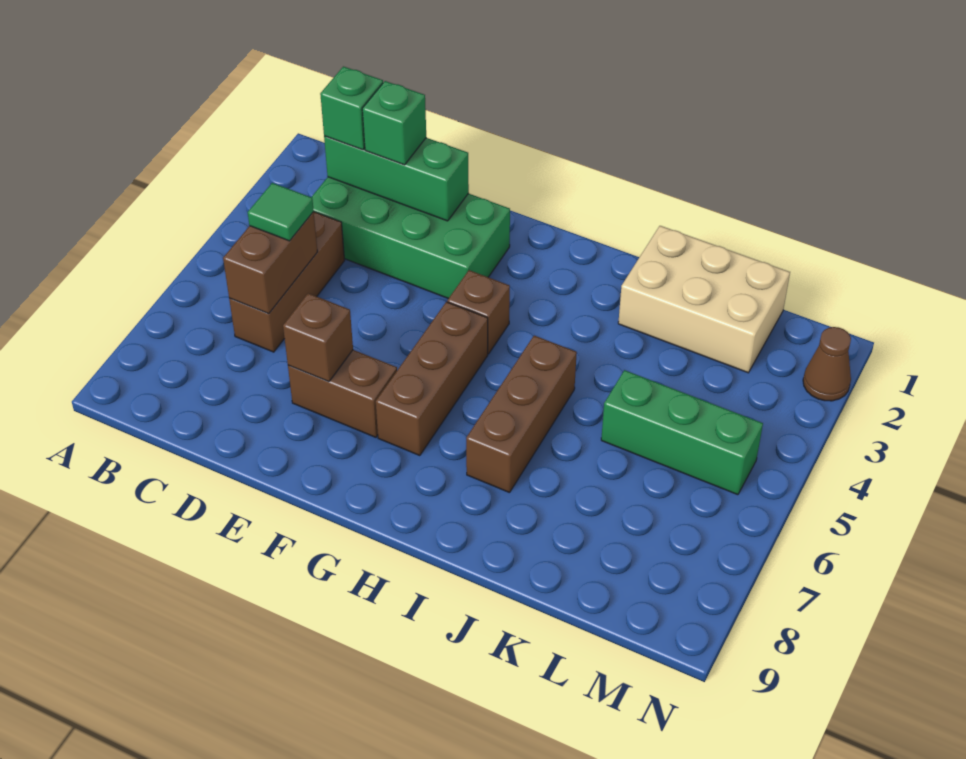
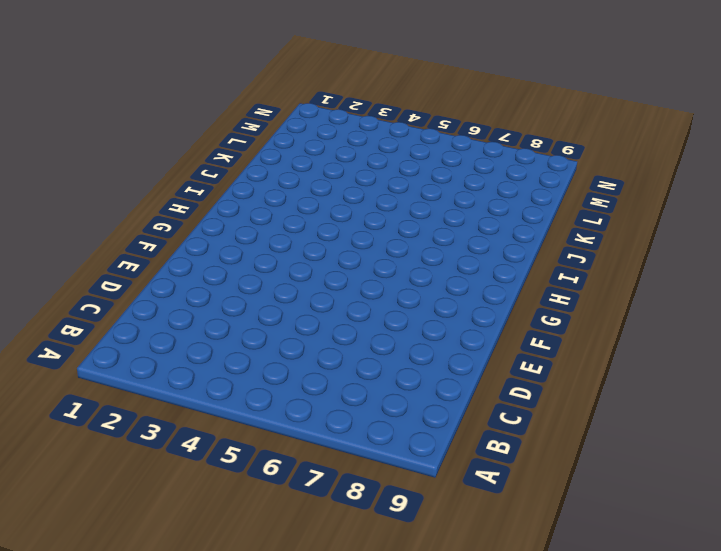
none -> green brick C2:F3 level 1
none -> brown brick C4:C6 level 1
none -> brown brick E7:F7 level 1

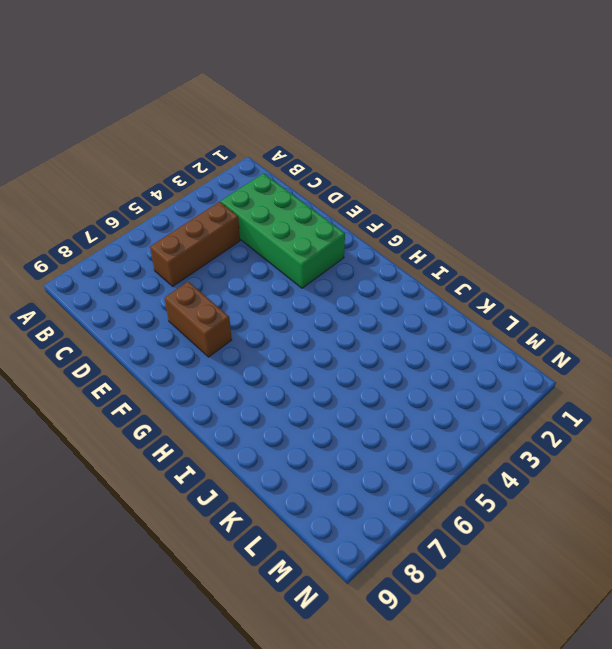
none -> brown brick G4 level 1
none -> brown brick G5:G7 level 1
none -> brown brick I5:I7 level 1

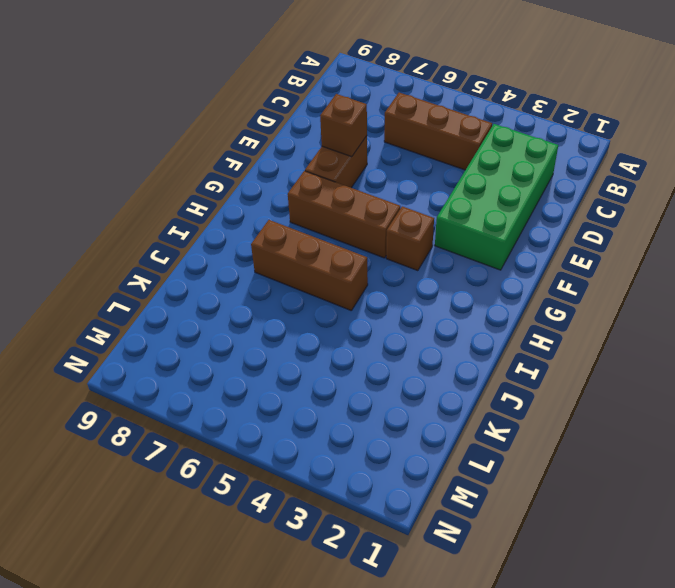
none -> tan brick J1:L2 level 1
none -> green brick K5:M5 level 1
none -> brown cone N2 level 1

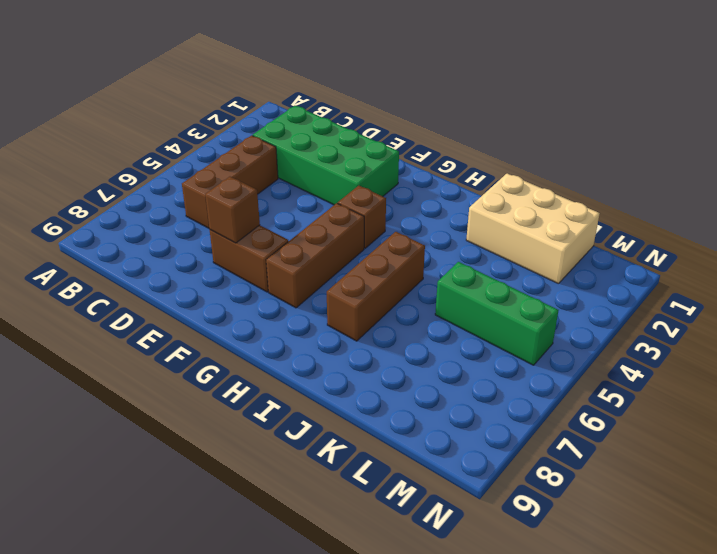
none -> brown cone N2 level 1
none -> green brick C2:E2 level 2
none -> brown brick C5:C6 level 2

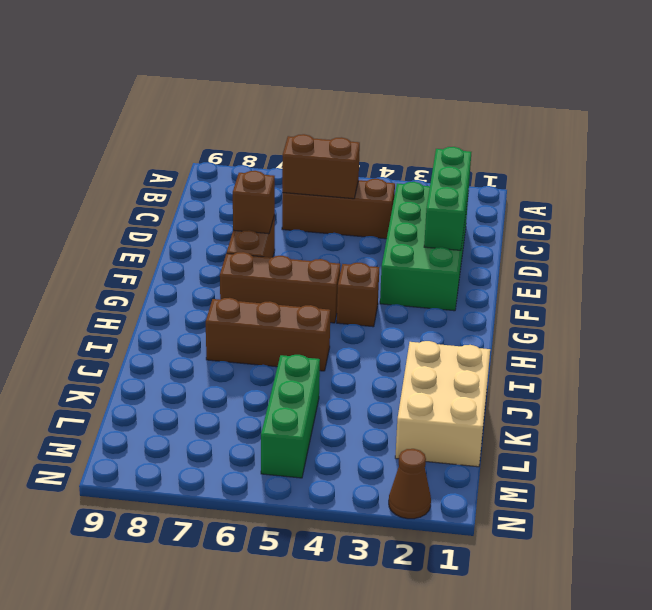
none -> green brick C2 level 3
none -> green tile C5 level 3
none -> green brick D2 level 3

